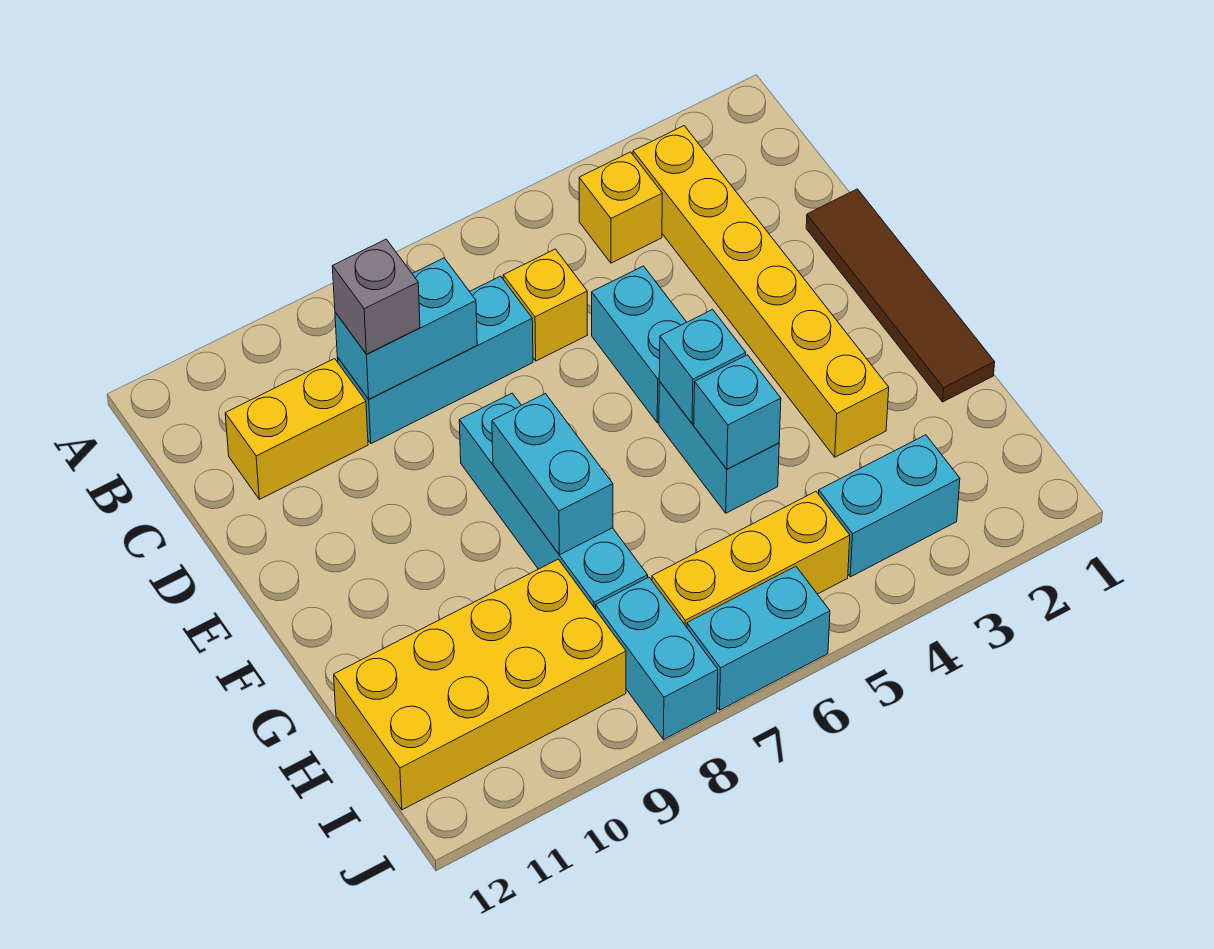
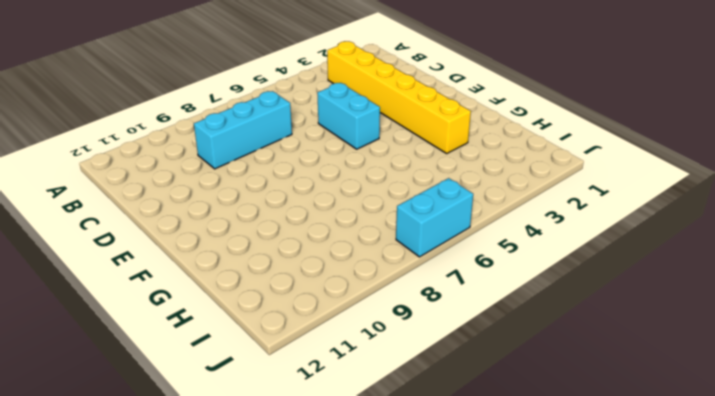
none -> yellow brick B4 level 1
none -> yellow brick C6 level 1
none -> yellow brick C10:C11 level 1

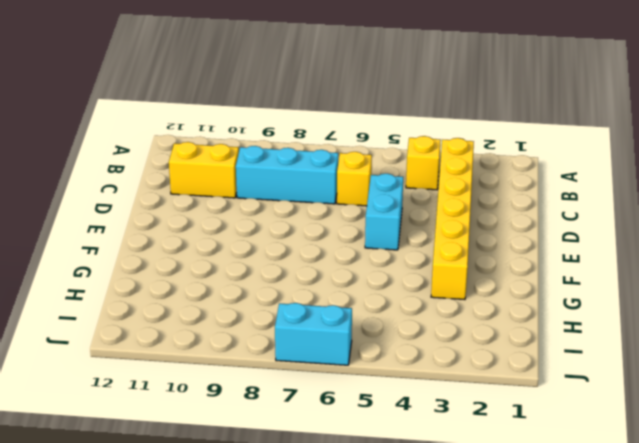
none -> brown tile D1:G1 level 1
none -> cyan brick E8:H8 level 1
none -> cyan brick F5:G5 level 1

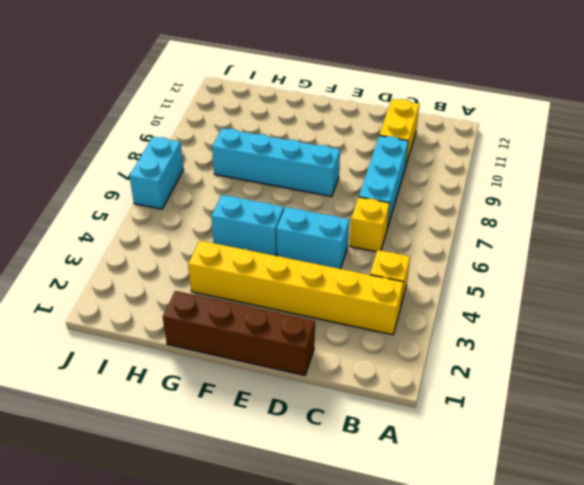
brown brick D1:G1 level 1 -> brown tile D1:G1 level 1
none -> yellow brick H9:I12 level 1
none -> cyan brick I3:I4 level 1
none -> yellow brick I5:I7 level 1

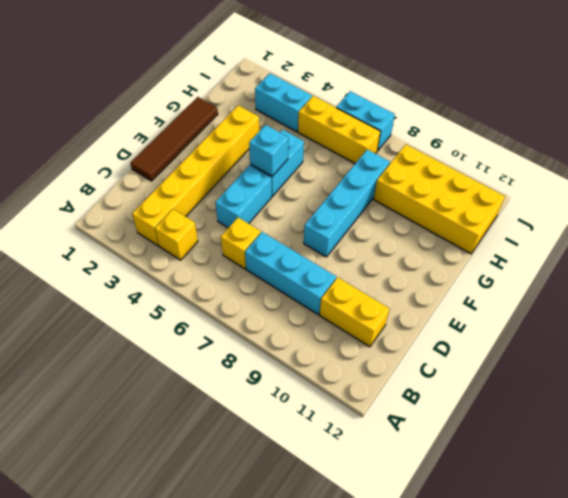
none -> cyan brick I8:J8 level 1
none -> cyan brick C8:C9 level 2
none -> cyan brick F8:G8 level 2

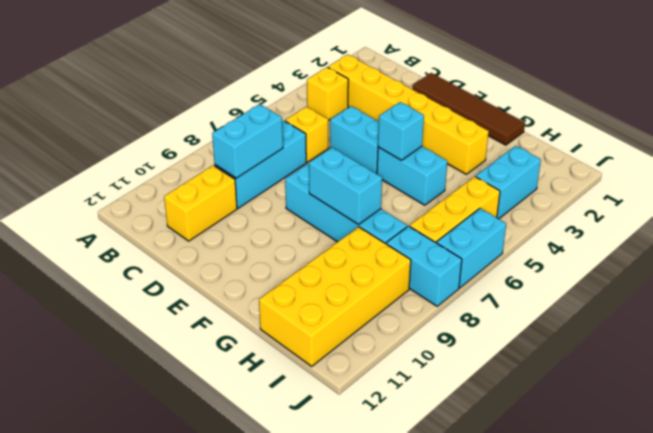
none -> cyan brick G5 level 2
none -> grey brick C9 level 3

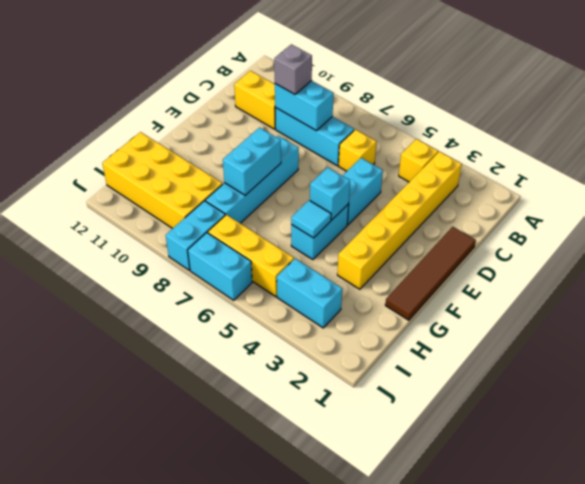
cyan tile G5 level 2 -> cyan brick G5 level 2

